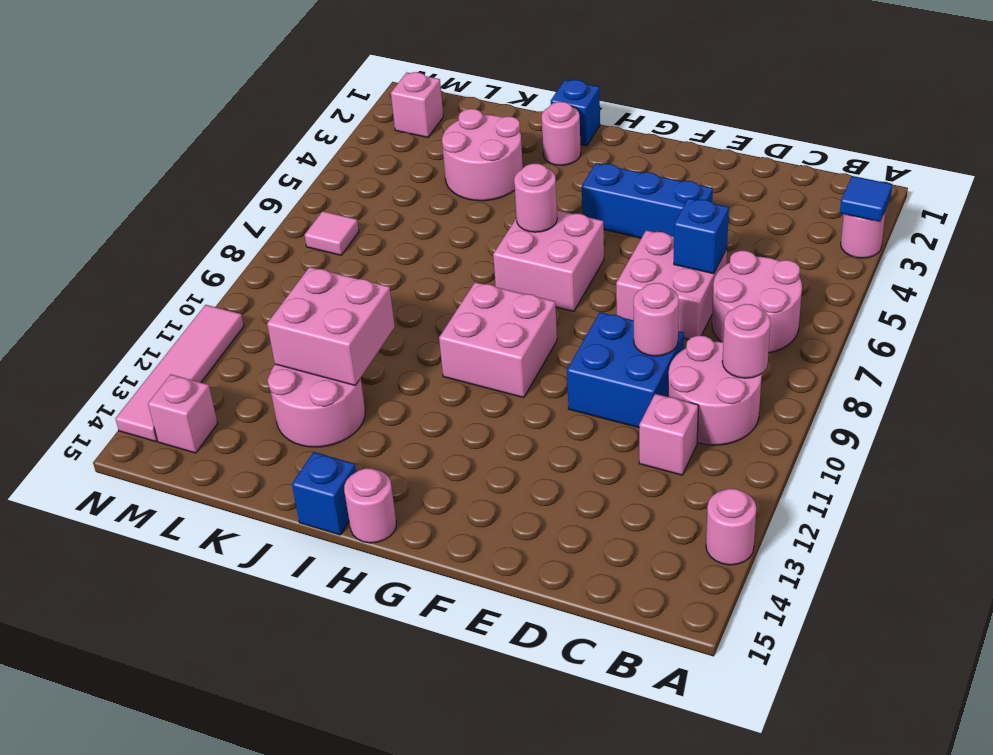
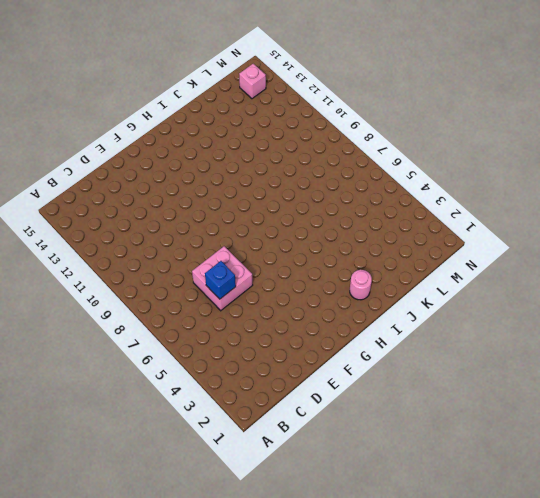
none -> pink round brick A3 level 1
none -> pink round brick A13 level 1
none -> pink round brick B6:C7 level 1

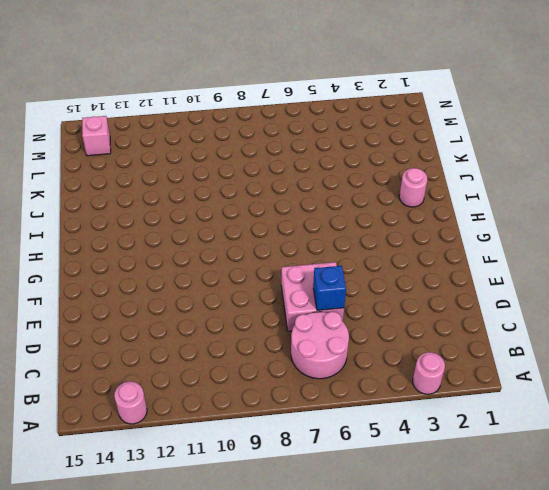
none -> pink round brick B9:C10 level 1
none -> pink brick C11 level 1
none -> blue brick D9:E10 level 1

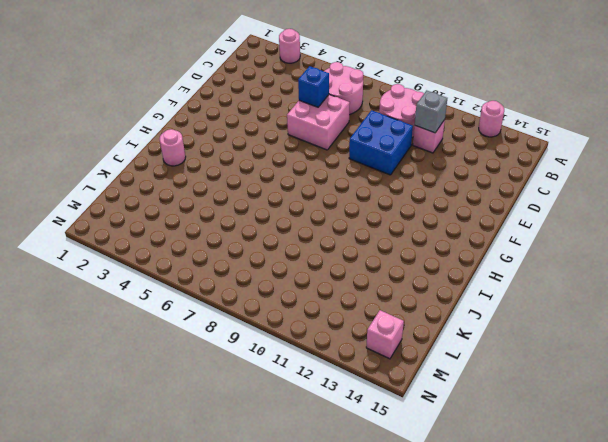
grey brick C11 level 2 -> none
none -> blue brick E4:G4 level 1
none -> pink brick G6:H7 level 1
none -> pink brick G9:H10 level 1

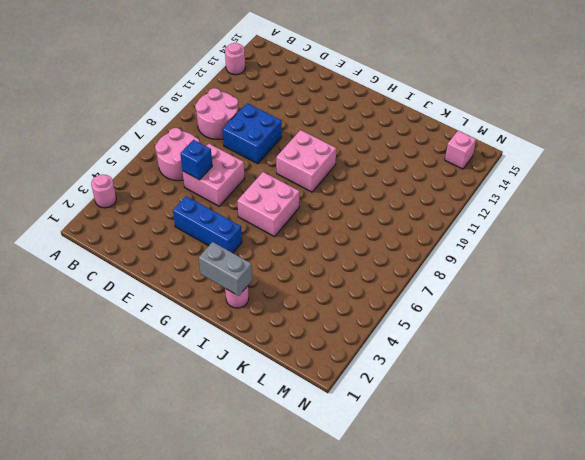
grey brick H2:I2 level 2 -> none
none -> pink brick C11 level 1
none -> pink round brick H15 level 1
none -> blue brick I1 level 1

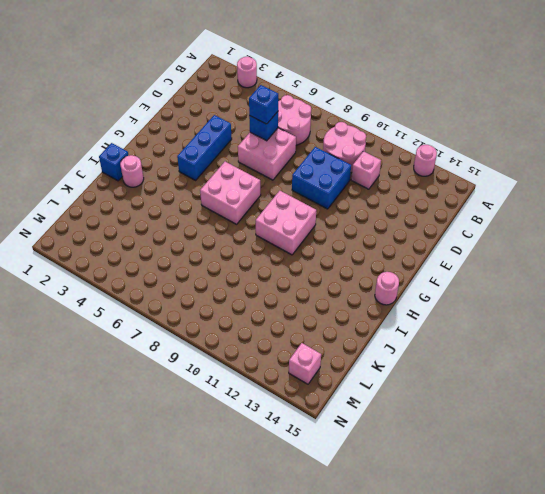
blue brick D6 level 3 -> blue brick I15 level 1
none -> pink round brick J3:K4 level 1
none -> pink round brick J12:K13 level 1
none -> pink brick M2 level 1

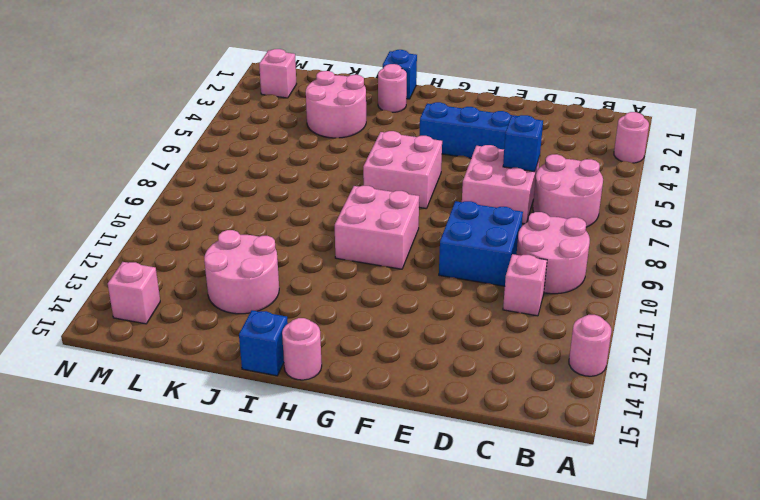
none -> pink tile M7 level 1
none -> pink tile N11:N14 level 1
none -> blue tile A3 level 2

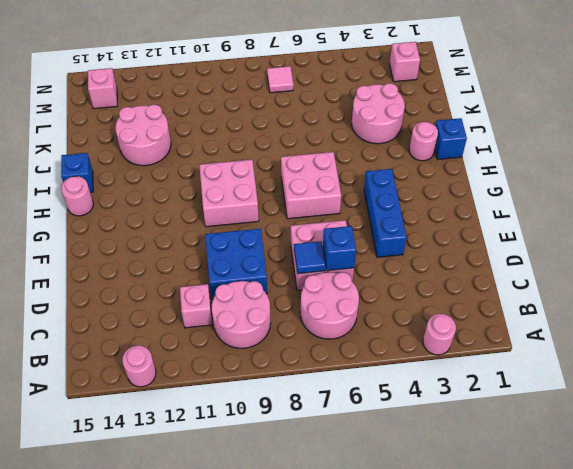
blue tile D7 level 2 -> blue tile A3 level 2
none -> pink tile N11:N14 level 1
none -> pink round brick B9 level 2
none -> pink round brick D9 level 2

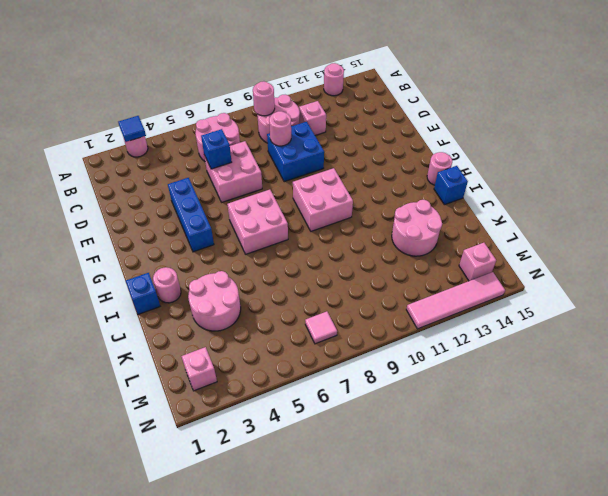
none -> pink round brick H6 level 2
none -> pink brick J11:K12 level 2

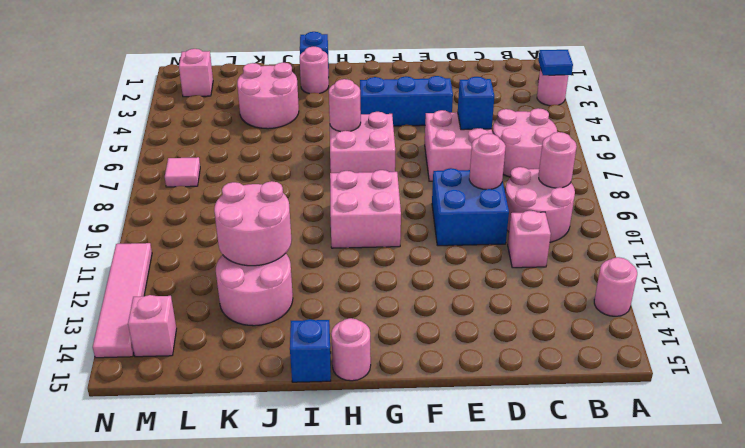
pink round brick J11:K12 level 2 -> pink brick J11:K12 level 2

